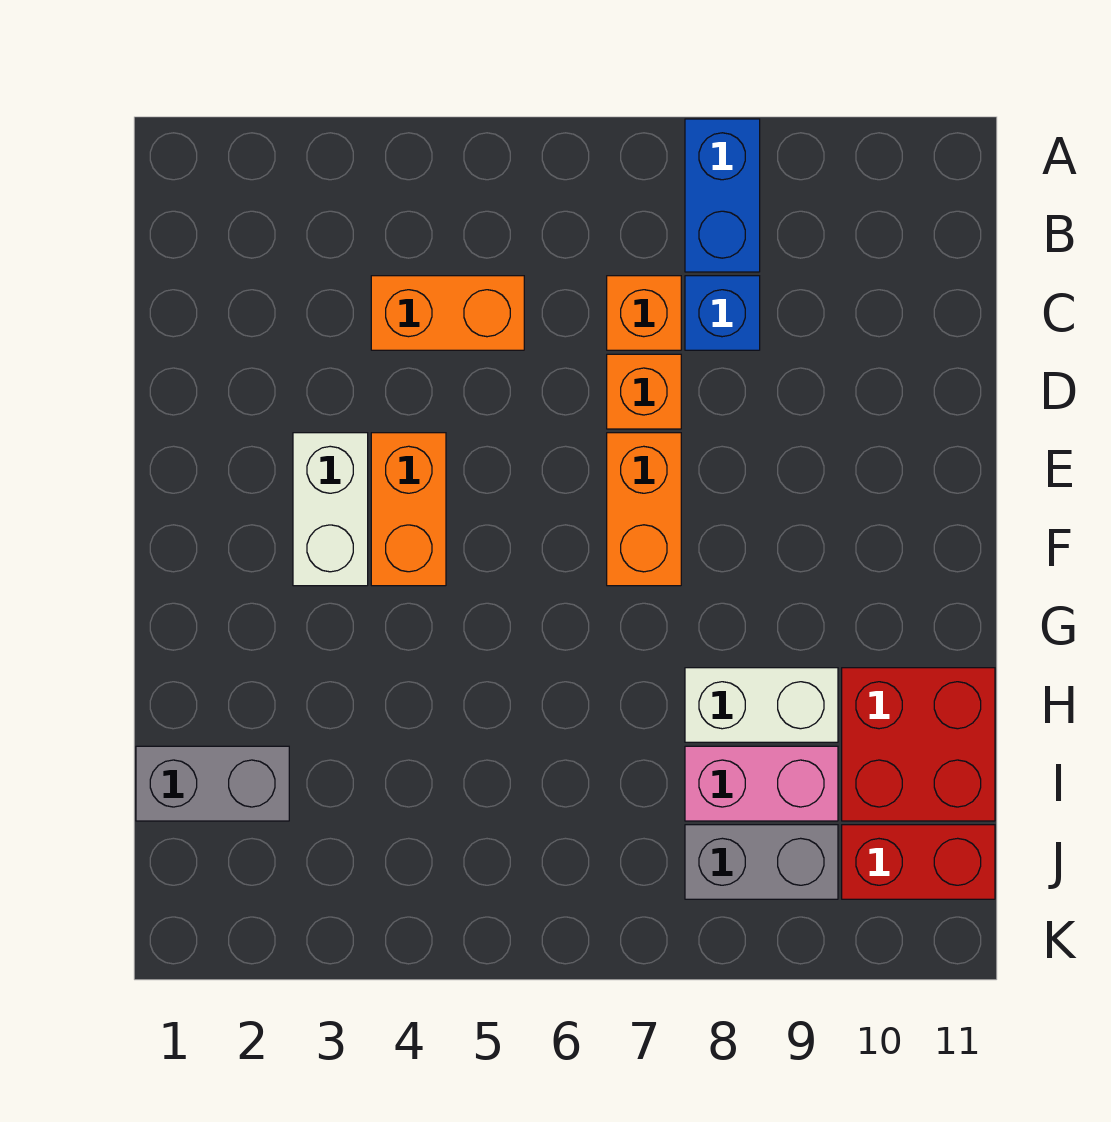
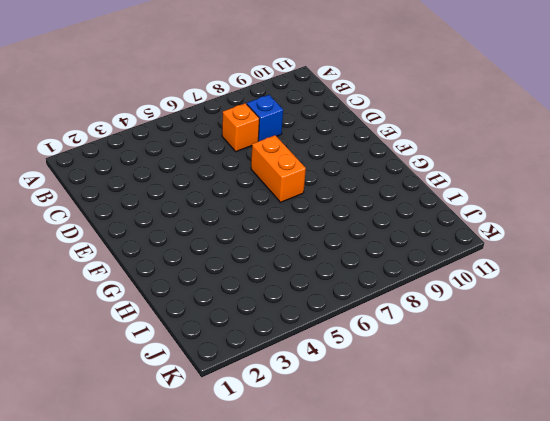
none -> blue brick A8:B8 level 1
none -> orange brick C4:C5 level 1
none -> orange brick D7 level 1

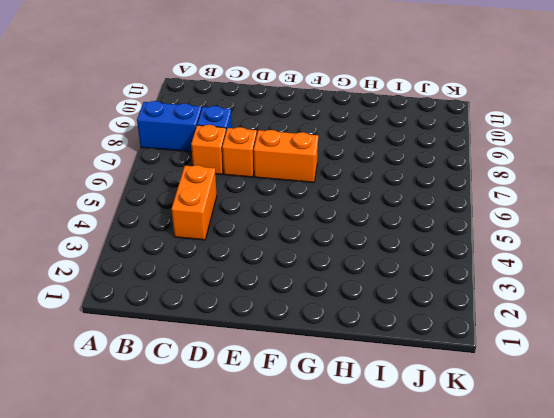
none -> white brick E3:F3 level 1
none -> orange brick E4:F4 level 1
none -> white brick H8:H9 level 1

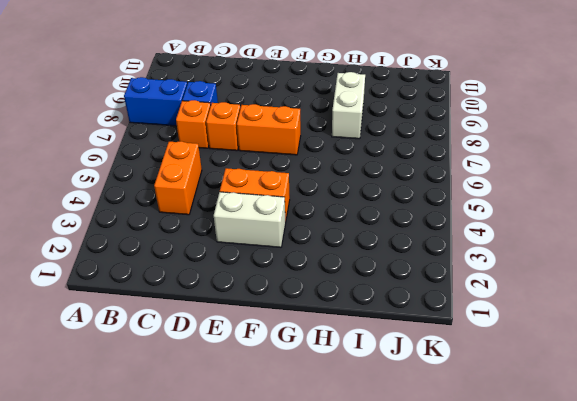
none -> red brick H10:I11 level 1
none -> grey brick I1:I2 level 1
none -> pink brick I8:I9 level 1

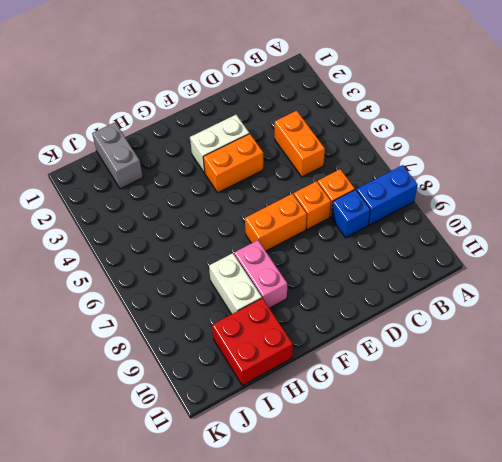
pink brick G8:G9 level 1 -> pink brick I8:I9 level 1
none -> grey brick J8:J9 level 1
none -> red brick J10:J11 level 1

